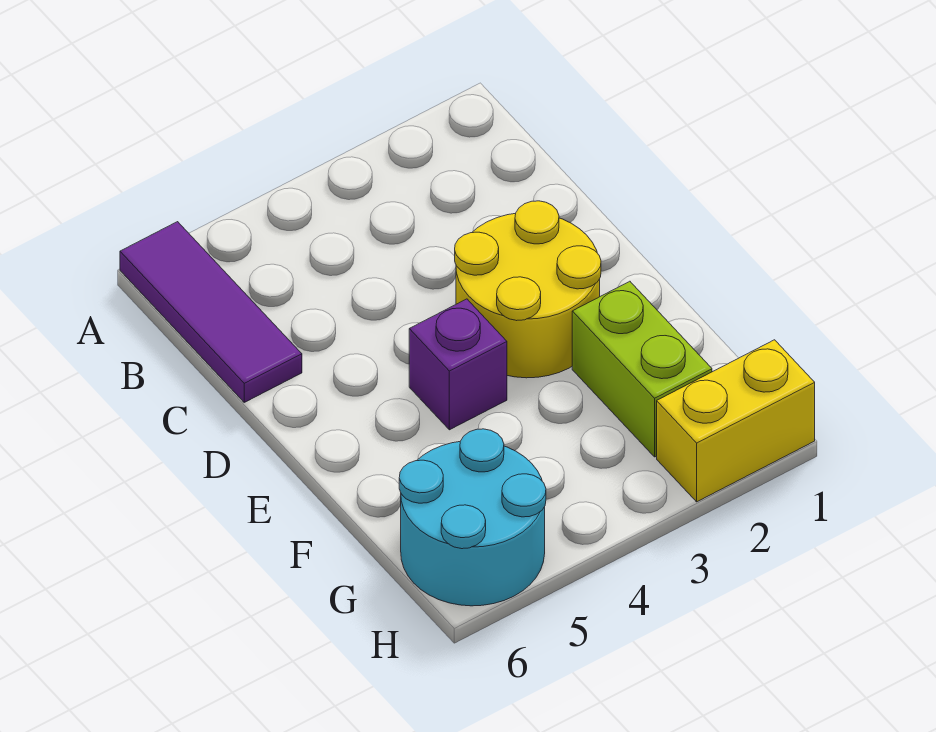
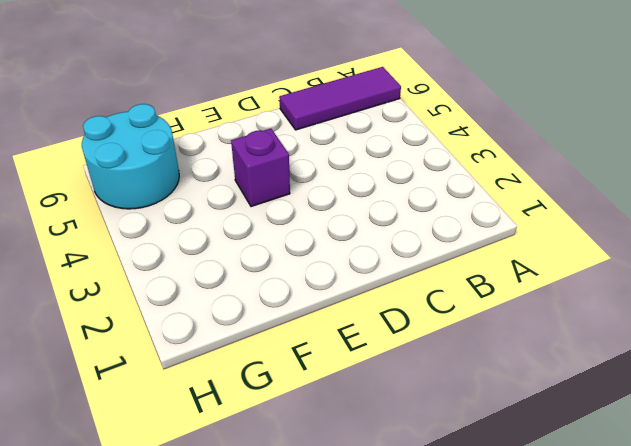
none -> yellow round brick D2:E3 level 1
none -> lime brick F2:G2 level 1

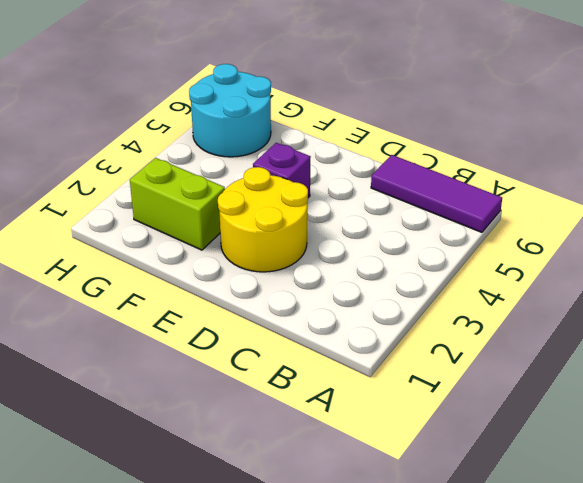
none -> yellow brick H1:H2 level 1

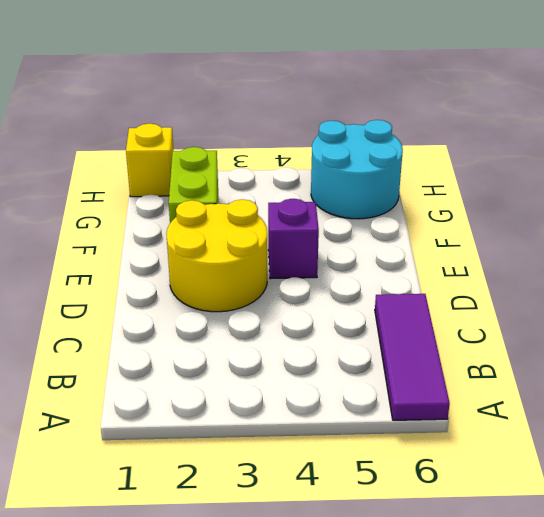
yellow brick H1 level 1 -> yellow brick H1:H2 level 1

